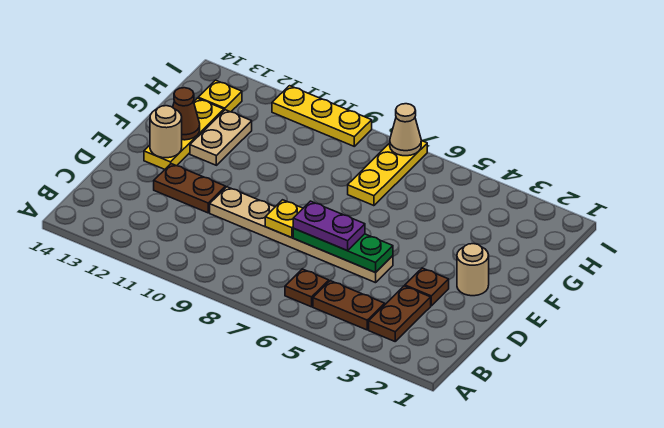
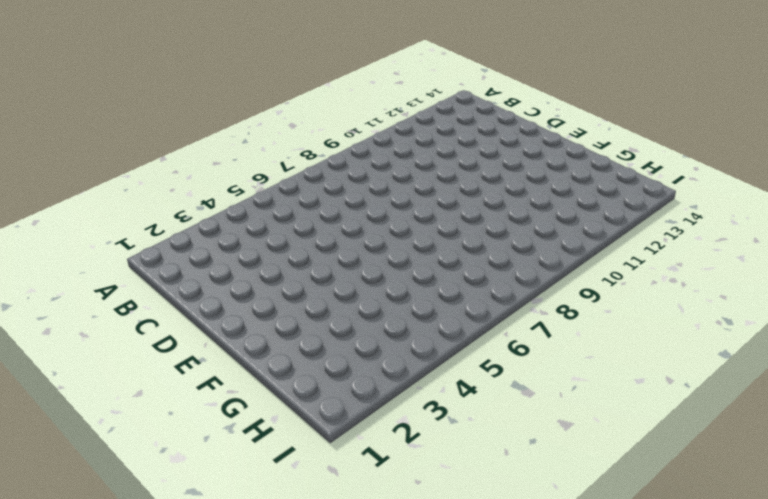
none -> brown plate B3:C3 level 1
none -> brown plate B4:B5 level 1
none -> brown plate B6 level 1

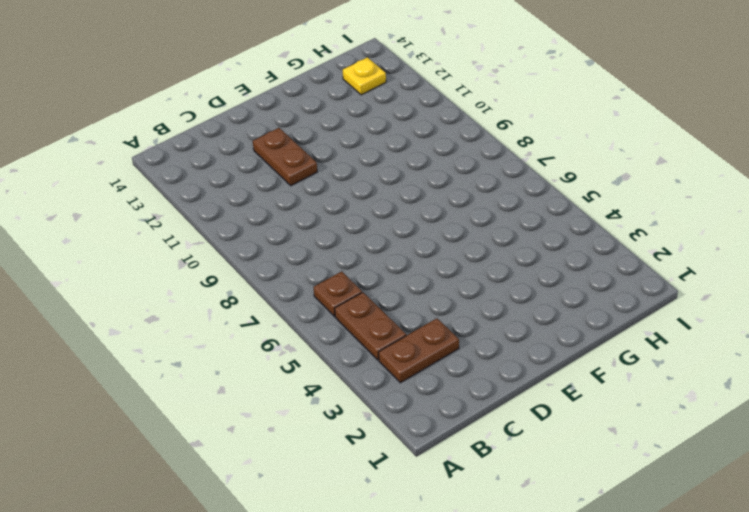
none -> brown plate D3 level 1
none -> tan plate D5:D10 level 1
none -> tan round brick E2 level 1

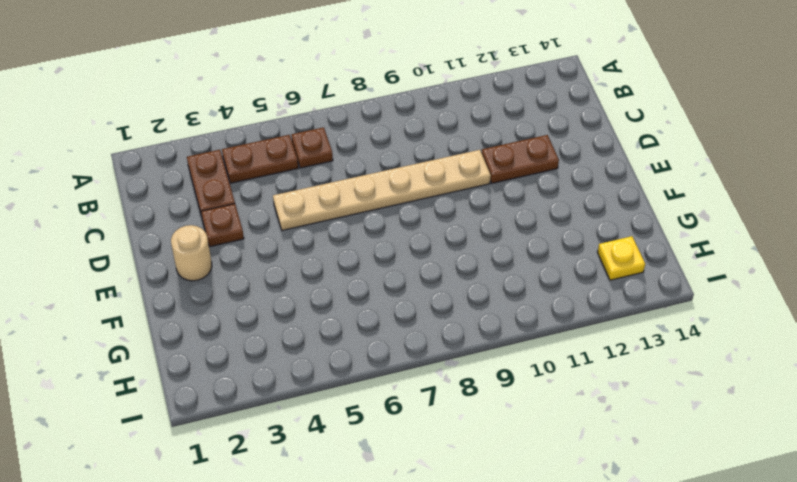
none -> yellow plate E13:G13 level 1
none -> tan plate F12:G12 level 1
none -> yellow plate G7:I7 level 1

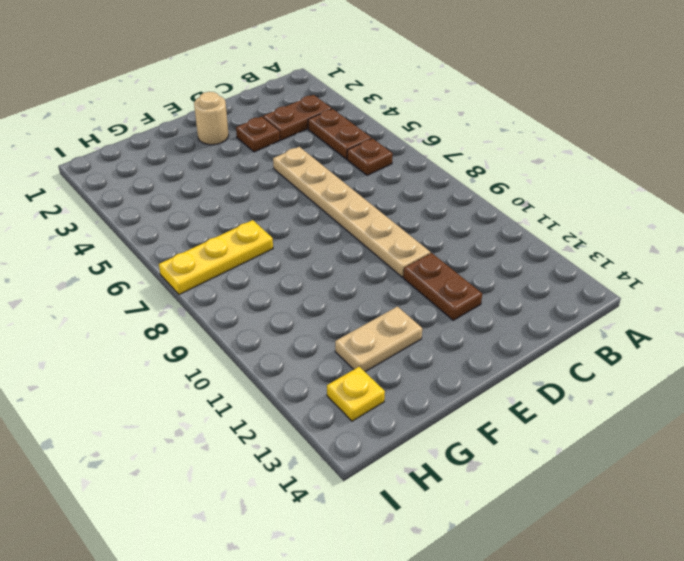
none -> yellow plate E13:G13 level 1
none -> yellow plate I9:I11 level 1
none -> green plate D5:D7 level 2

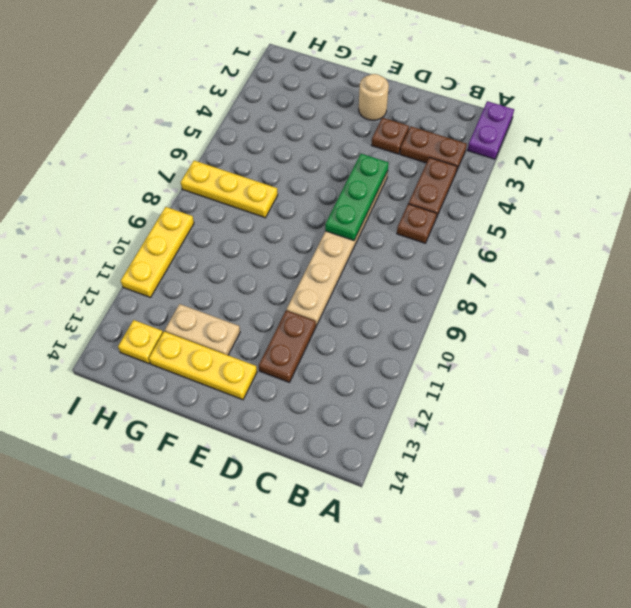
purple plate A1:A2 level 1 -> purple plate D6:D7 level 3
none -> yellow plate D8 level 2
none -> tan round brick E13 level 2
none -> brown cone F13 level 2

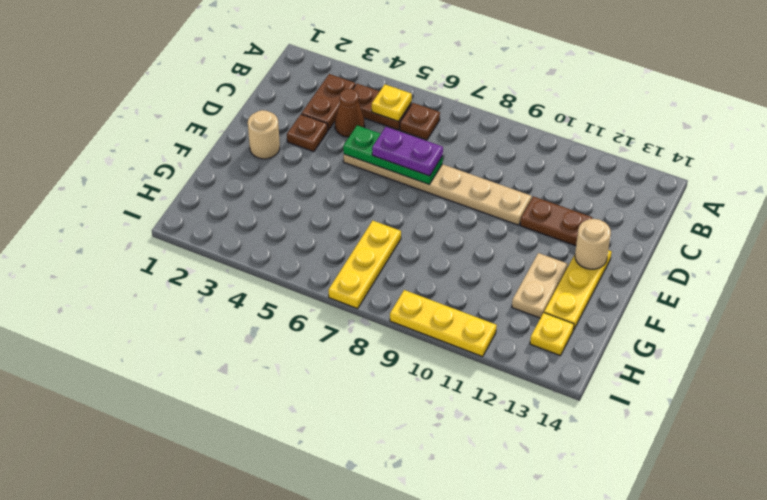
yellow plate B5 level 2 -> yellow plate D8 level 2
brown cone C4 level 1 -> brown cone F13 level 2
none -> tan cone I7 level 2

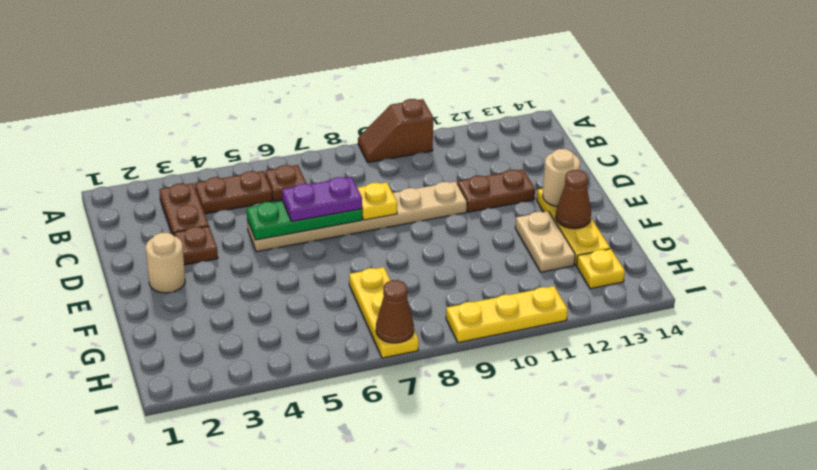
brown slope A9:A10 level 1 top 10 -> none
brown cone I7 level 2 -> tan cone I7 level 2

